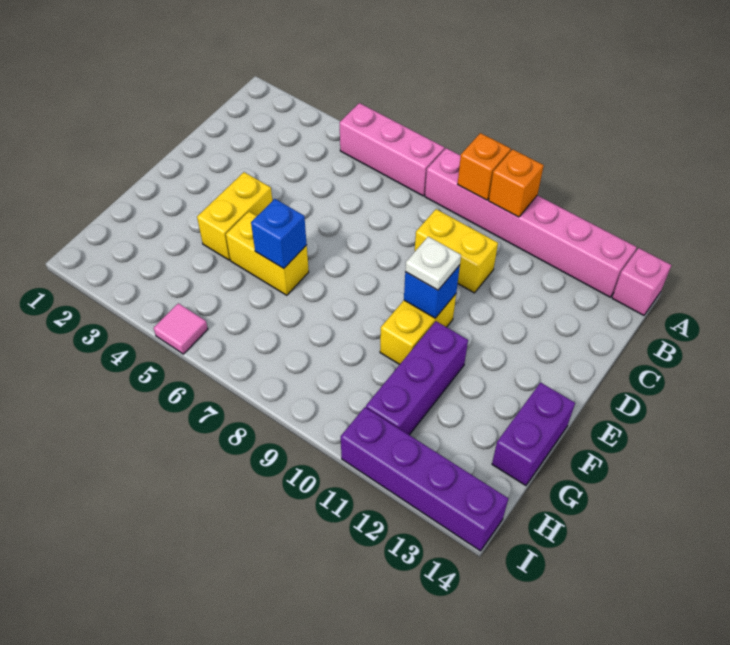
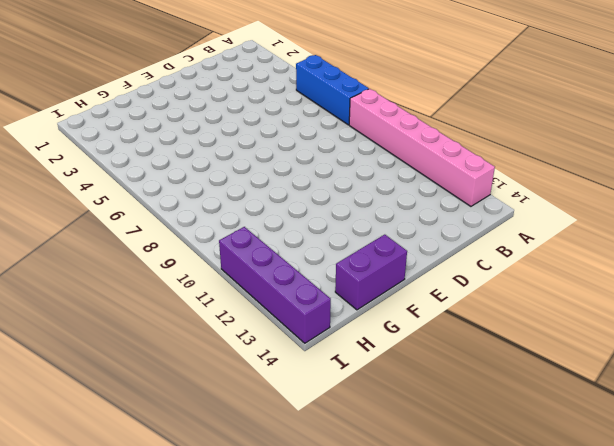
blue brick A5:A7 level 1 -> pink brick A5:A7 level 1
none -> pink brick A14 level 1
none -> yellow brick C9:C10 level 1
none -> yellow brick E4:F4 level 1

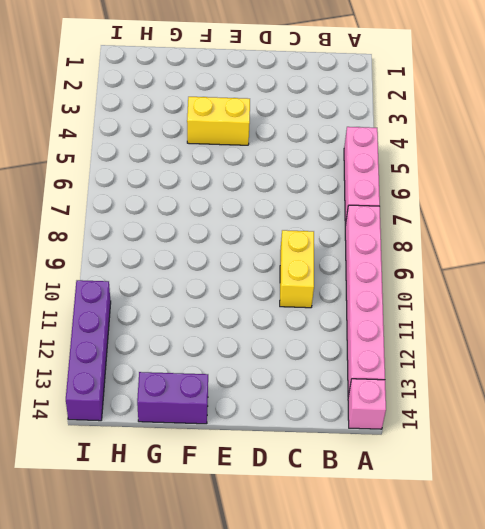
none -> yellow brick E10:F10 level 1
none -> yellow brick F5:F6 level 1
none -> purple brick F11:H11 level 1

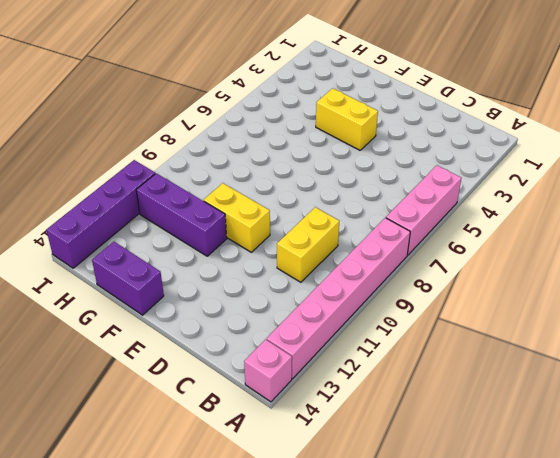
none -> yellow brick F5:F6 level 1
none -> pink tile I5 level 1
none -> orange brick A9 level 2

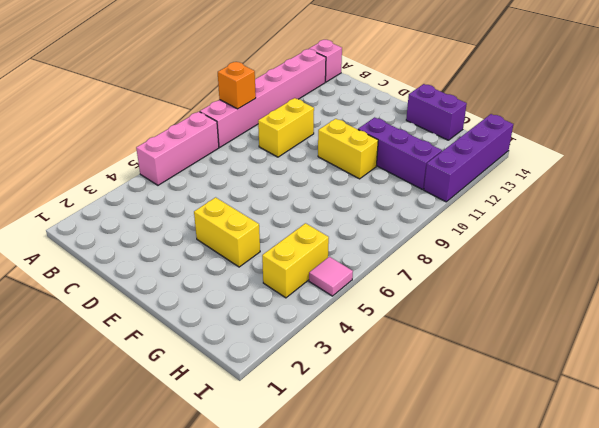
yellow brick H4:H5 level 1 -> yellow brick F5:F6 level 1
none -> orange brick A10 level 2
none -> blue brick E10 level 2
none -> blue brick F6 level 2

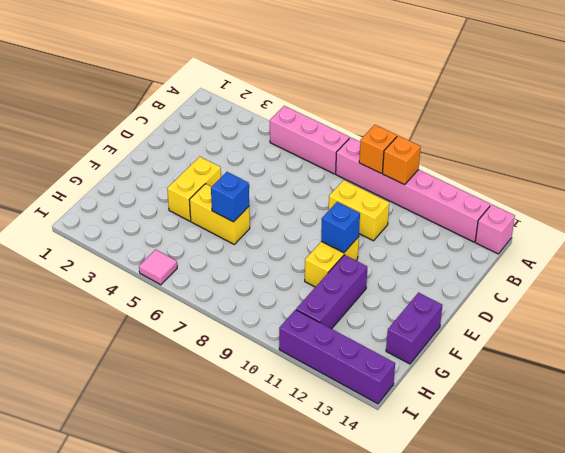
none -> white plate E10 level 3

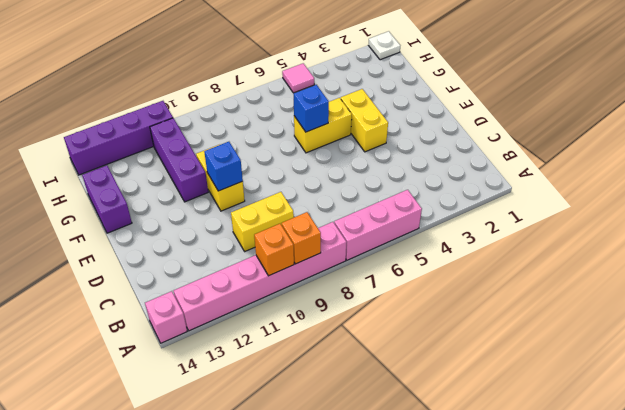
white plate I1 level 1 -> white plate E10 level 3

